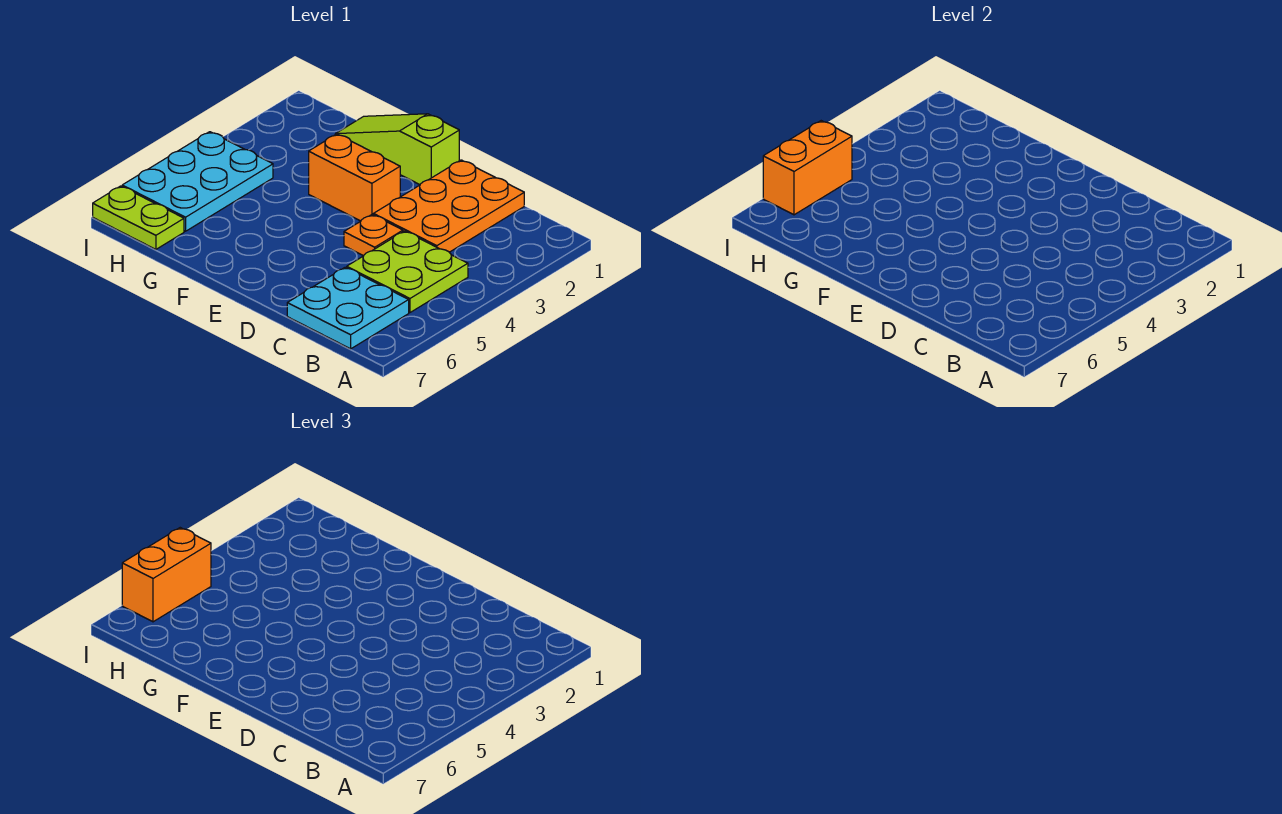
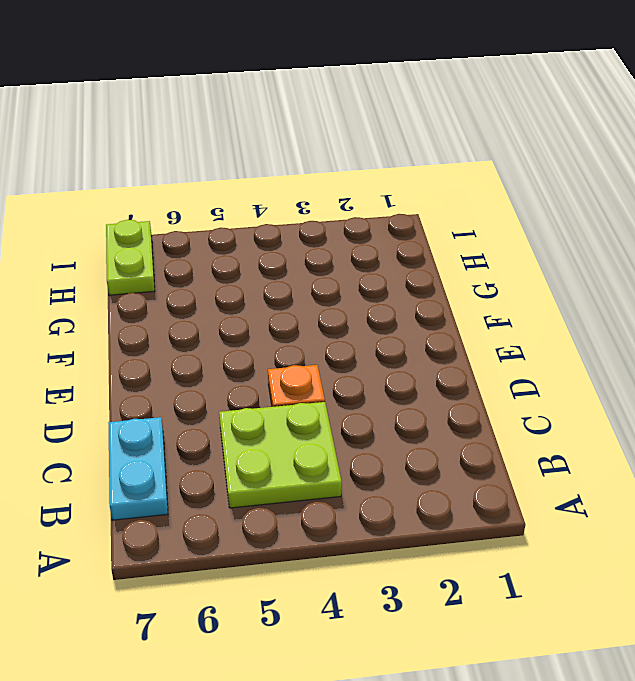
cyan plate B7:C7 level 1 -> cyan plate B6:C7 level 1
none -> orange plate C1:D3 level 1
none -> lime slope E1:G1 level 1 top E

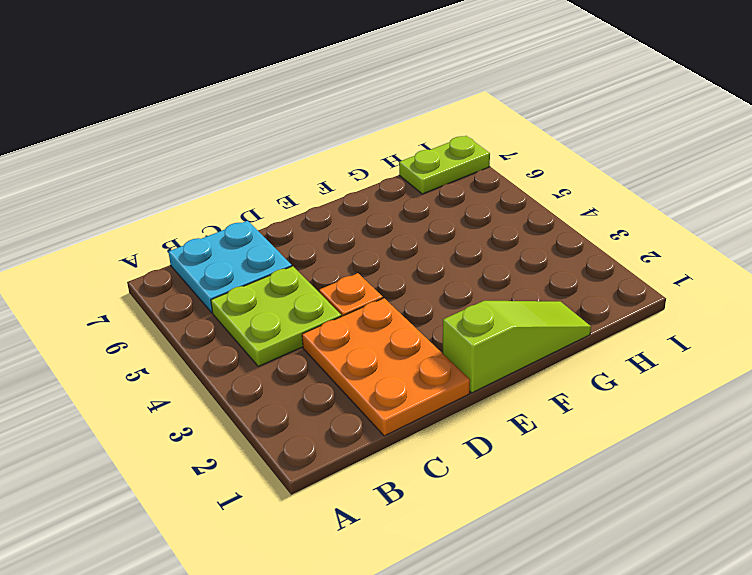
none -> orange brick E3:F3 level 1
none -> cyan plate H4:I6 level 1

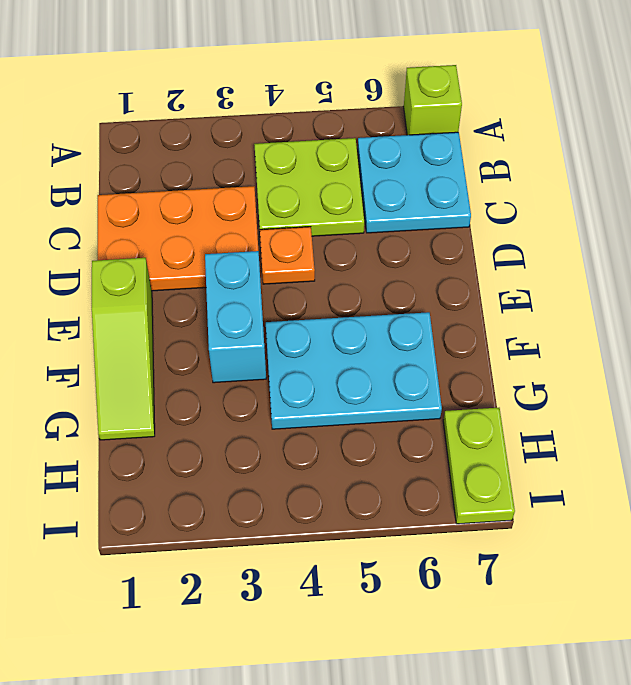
lime brick A7 level 1 -> none
cyan brick E3:F3 level 1 -> orange brick E3:F3 level 1
cyan plate F4:G6 level 1 -> cyan plate H4:I6 level 1
none -> orange brick I5:I6 level 2
none -> orange brick I5:I6 level 3

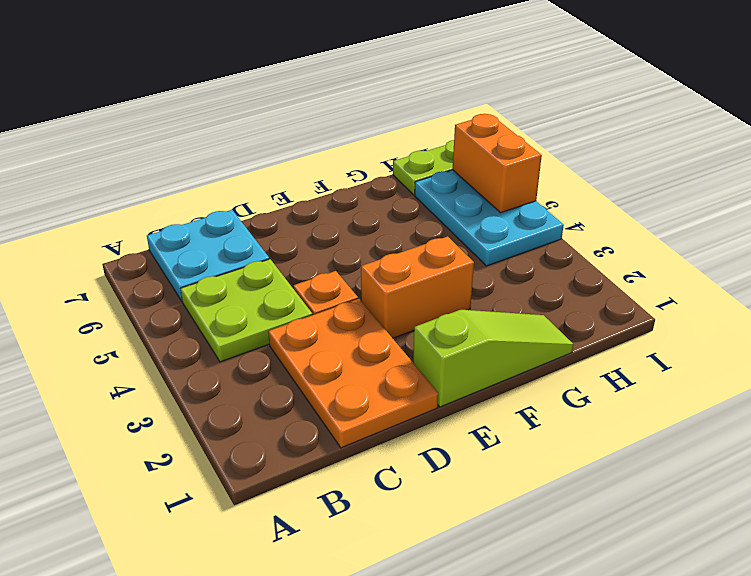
none -> orange brick I5:I6 level 3

